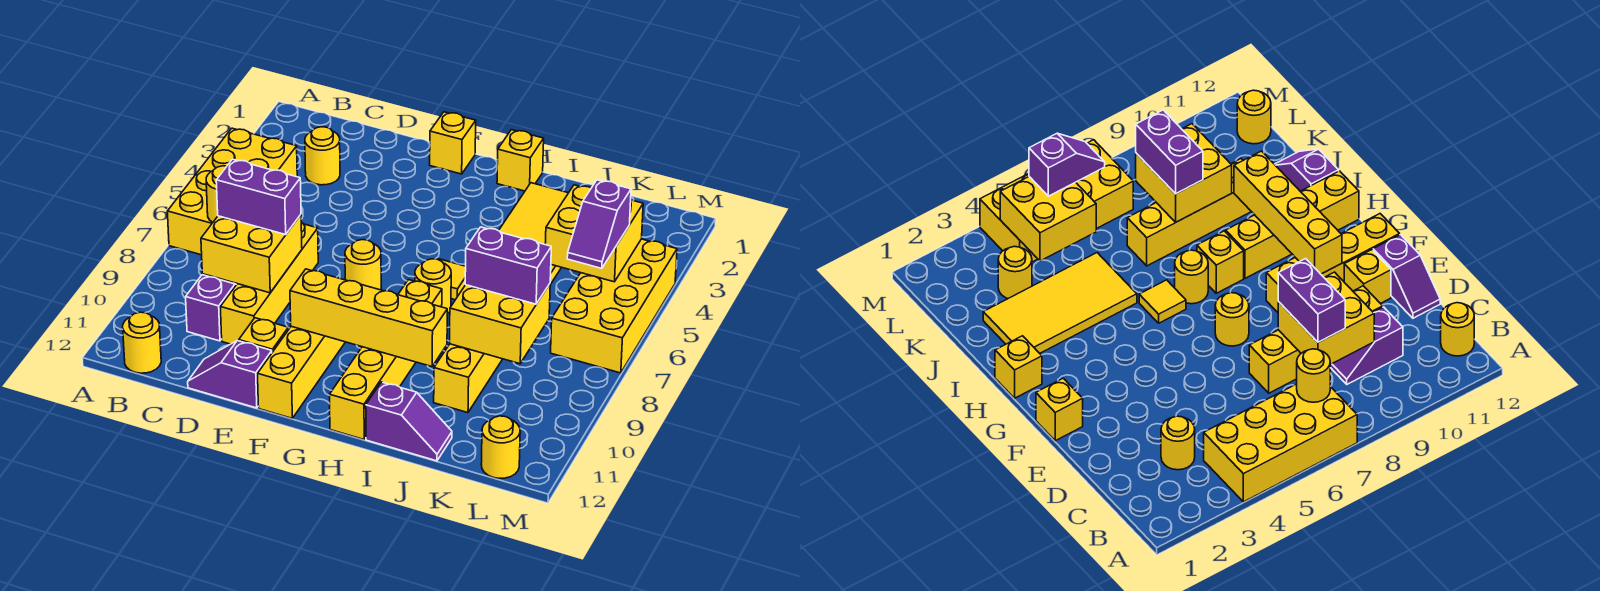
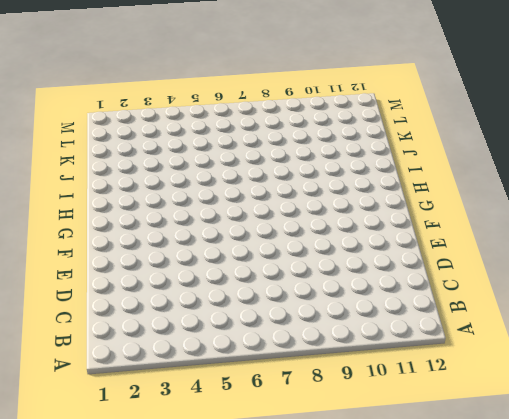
none -> yellow brick A4:B7 level 1
none -> yellow round brick B12 level 1
none -> yellow round brick C3 level 1

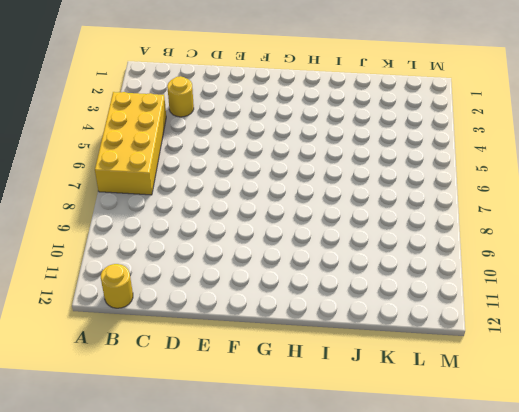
none -> purple slope C9:C10 level 1 top 10
none -> yellow brick D7:D10 level 1
none -> purple slope D12:E12 level 1 top E

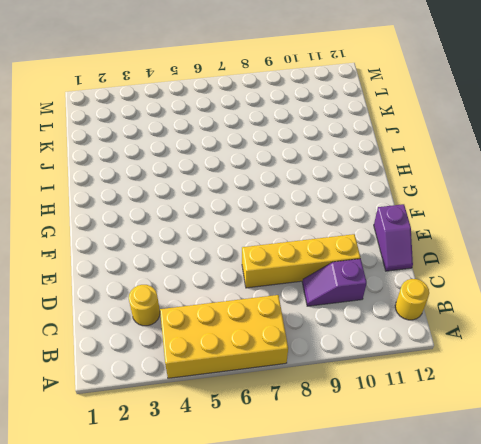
none -> yellow brick E11 level 1
none -> yellow brick F1 level 1
none -> yellow round brick F7 level 1

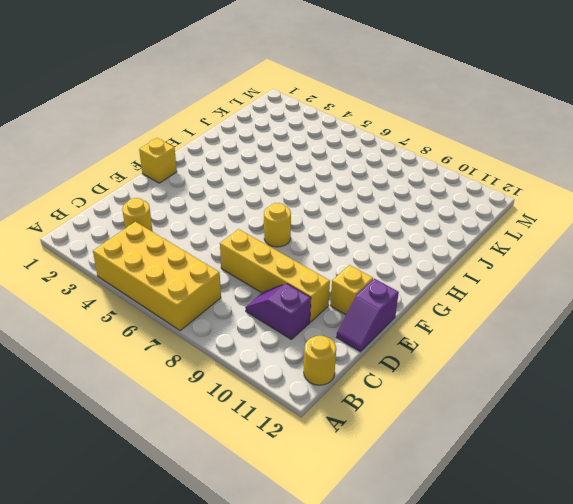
none -> yellow brick F9:F12 level 1
none -> yellow brick H1 level 1
none -> yellow tile H6 level 1

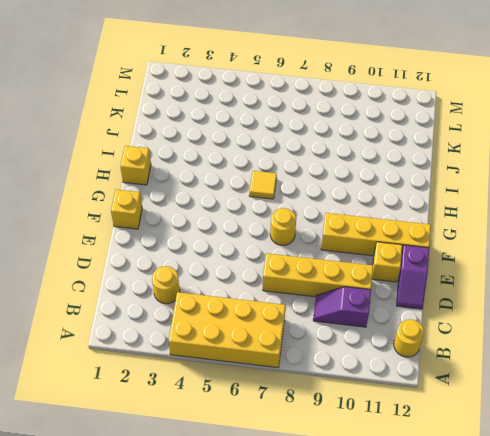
none -> yellow round brick H7 level 1
none -> yellow brick H8 level 1
none -> yellow brick H9:H12 level 1

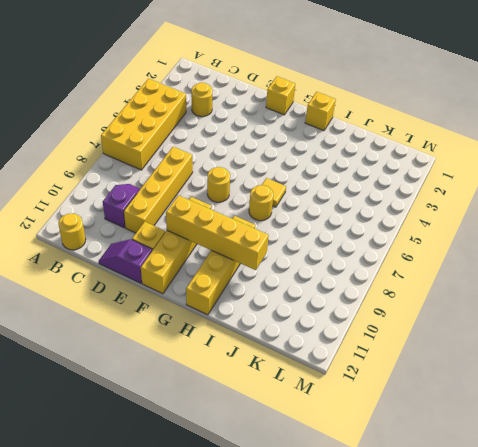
none -> yellow brick H8 level 1
none -> yellow tile I2:J5 level 1
none -> purple slope I12:J12 level 1 top I

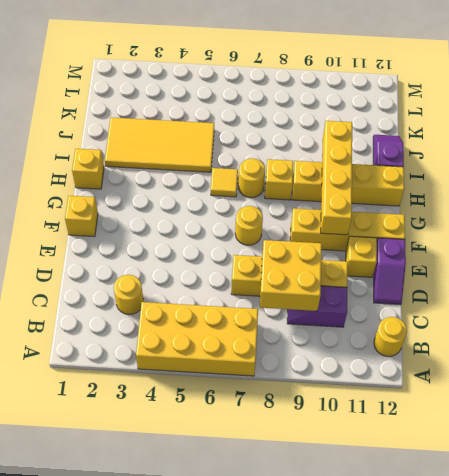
none -> yellow brick J7:J10 level 1
none -> yellow round brick K3 level 1
none -> yellow brick L4:M7 level 1

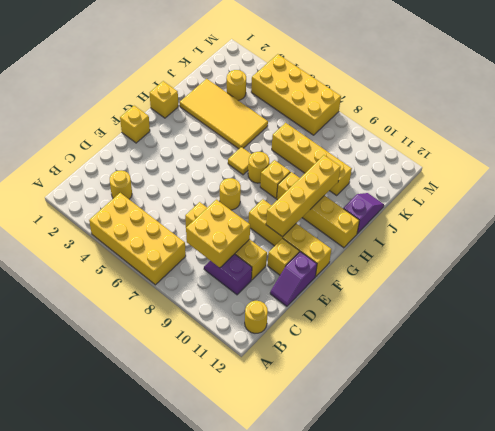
none -> yellow round brick L12 level 1
none -> yellow round brick B7 level 2
none -> yellow brick J8:K9 level 2

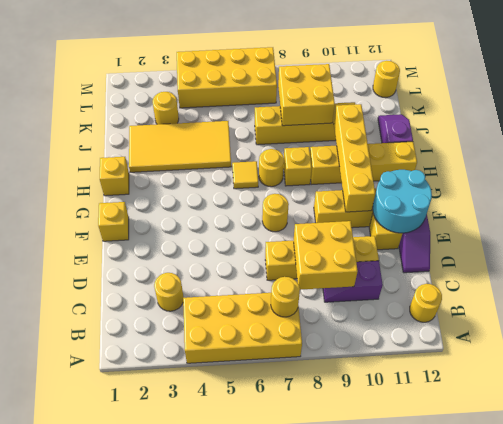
cyan round brick E11:F12 level 2 -> none
none -> yellow brick K4:L5 level 2
none -> purple brick C8:D8 level 3
none -> purple brick J8:K8 level 3

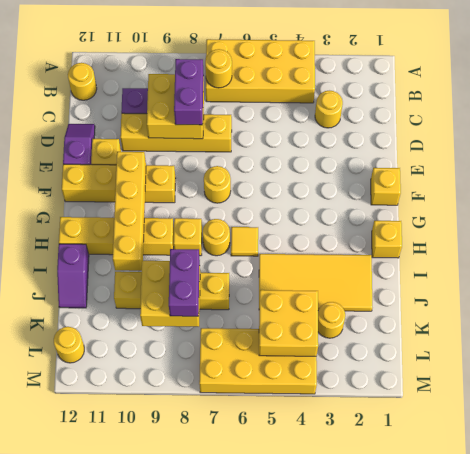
none -> purple slope L5:L6 level 3 top 5

